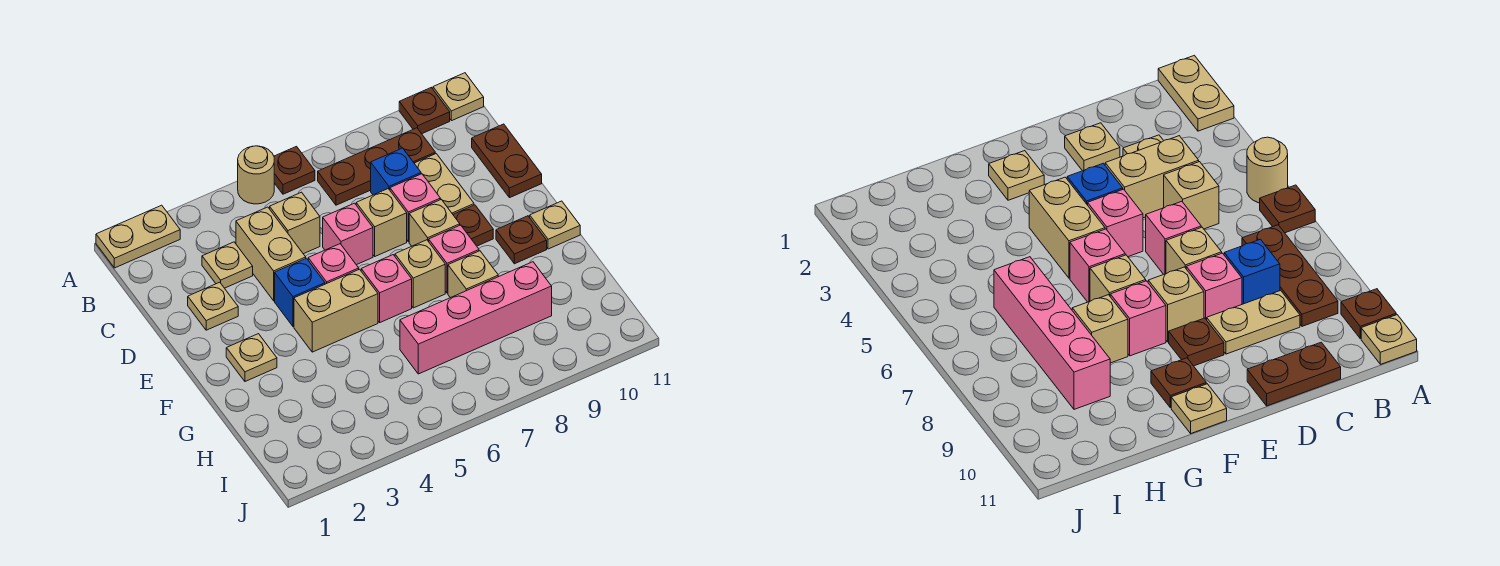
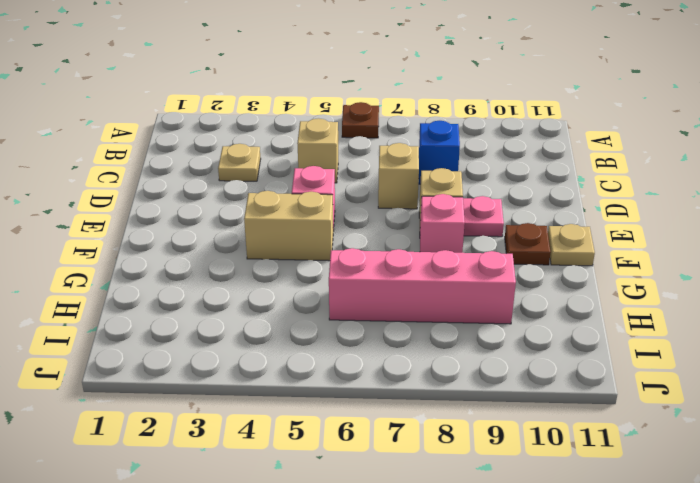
pink plate E9 level 1 -> brown plate E9 level 1
none -> tan plate A1:A2 level 1
none -> tan round brick A5 level 1
none -> brown plate A10 level 1

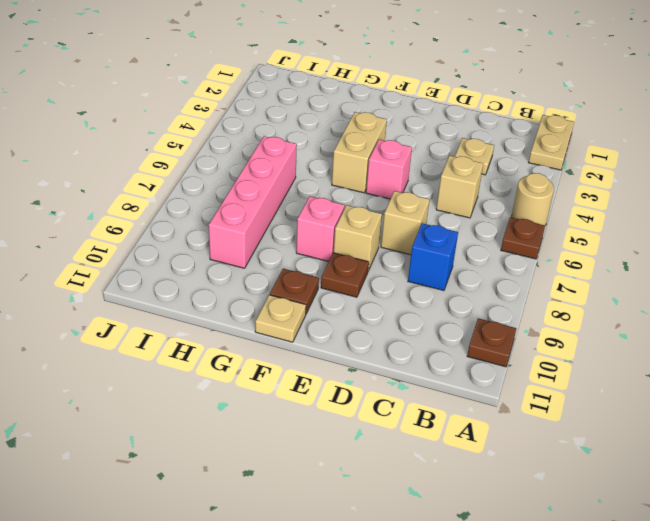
none -> tan plate A11 level 1
none -> brown plate B7:B9 level 1
none -> tan brick C4:D4 level 1

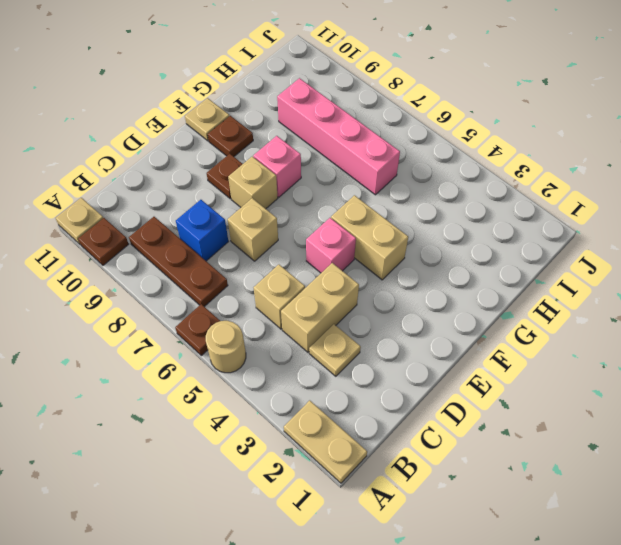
none -> tan plate C9:D9 level 1
none -> brown plate C11:D11 level 1
none -> tan plate D2 level 1

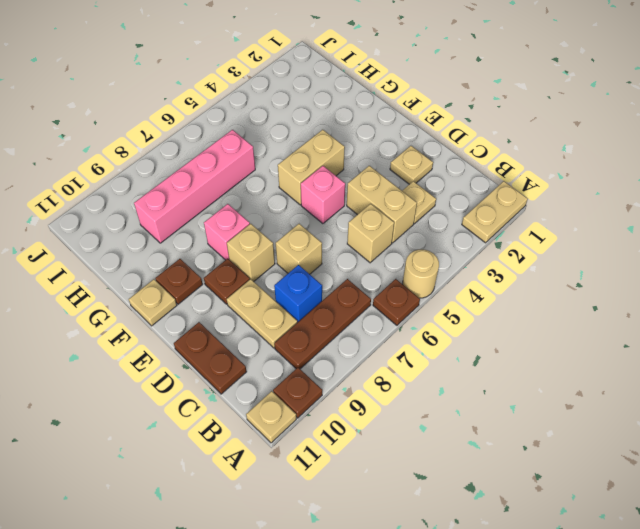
none -> pink brick D6 level 1
none -> pink brick D8 level 1
none -> blue brick E4 level 1

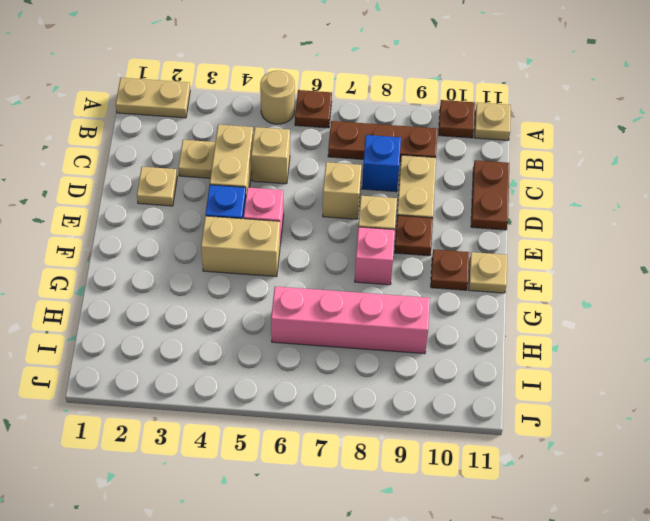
none -> pink brick D6 level 1
none -> pink brick D8 level 1
none -> tan plate F2 level 1

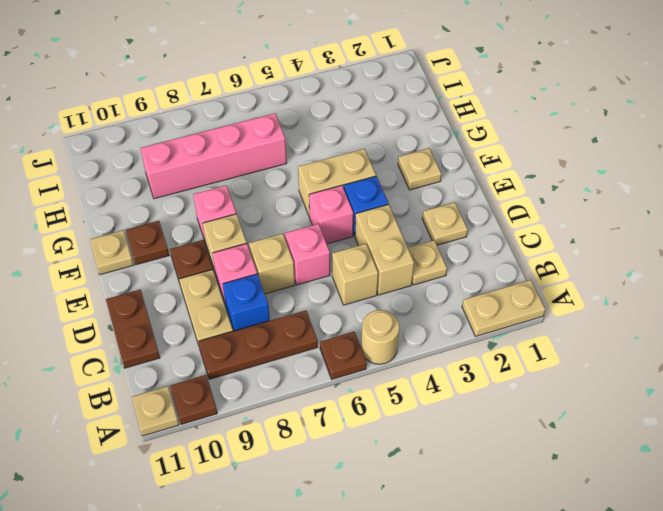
none -> pink brick F6 level 1
none -> tan brick F7 level 1
none -> tan brick G8 level 1

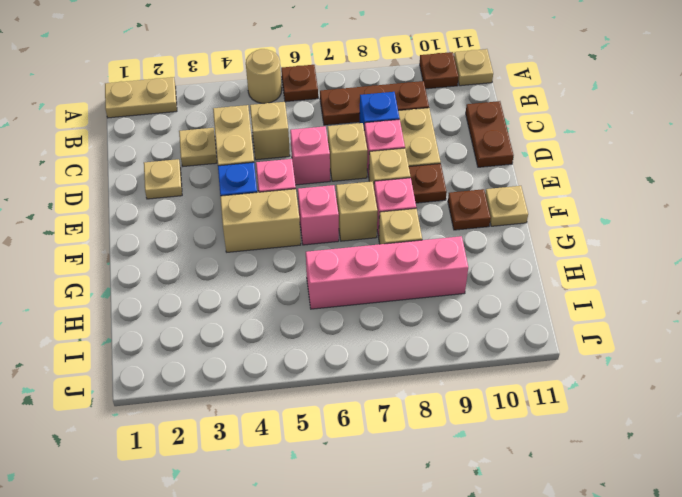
none -> tan plate F2 level 1

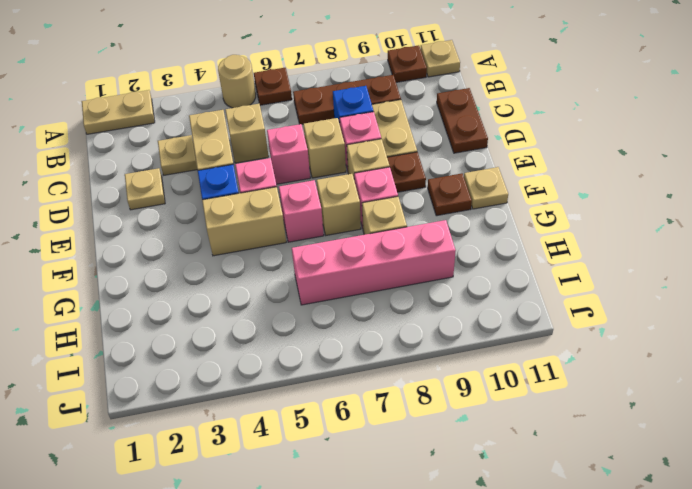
none -> tan plate F2 level 1

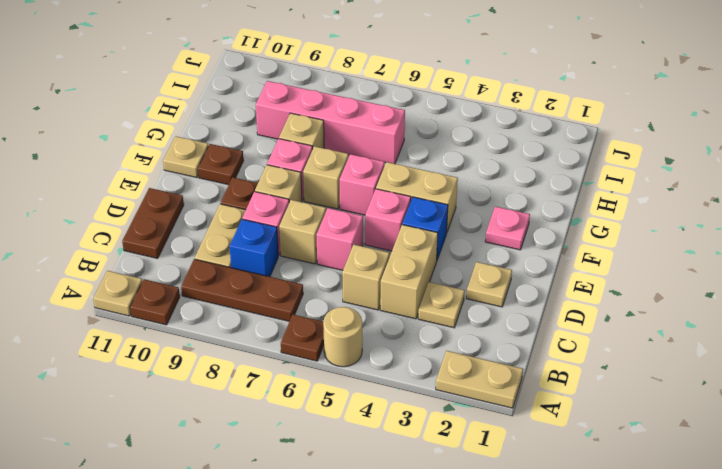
pink plate F2 level 1 -> tan plate F2 level 1

